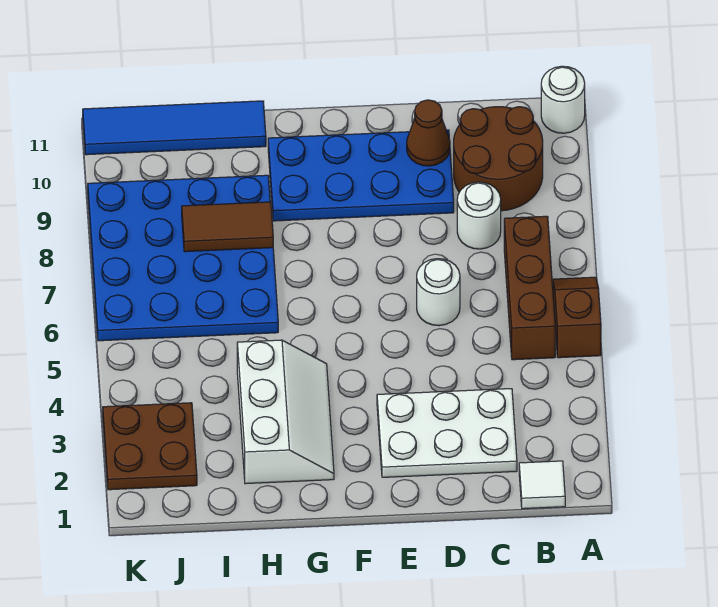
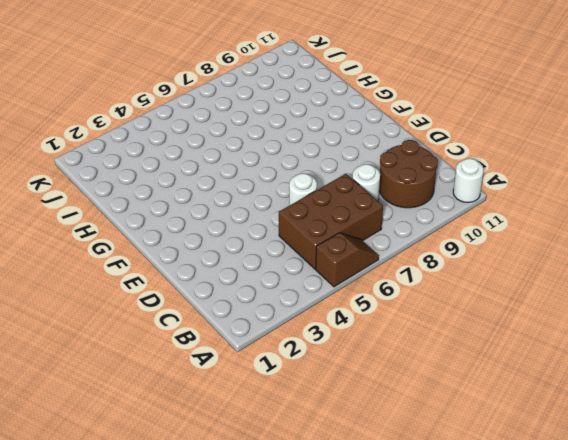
brown brick B5:C7 level 1 -> brown brick B5:B7 level 1
none -> white tile B1 level 1
none -> white plate C2:E3 level 1
none -> blue plate D9:G10 level 1

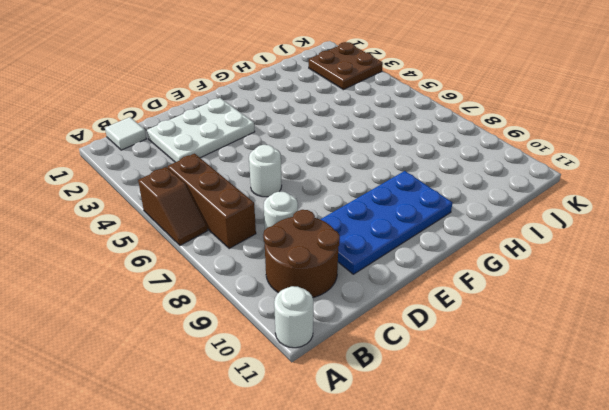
none -> white slope G2:H4 level 1 top H
none -> blue plate H6:K9 level 1
none -> blue tile H11:K11 level 1

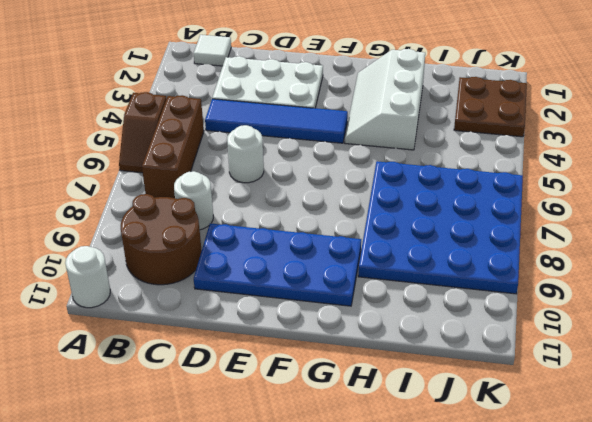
blue tile C4:F4 level 1 -> blue tile H11:K11 level 1
none -> brown cone D10 level 2
none -> brown tile H8:I8 level 2

